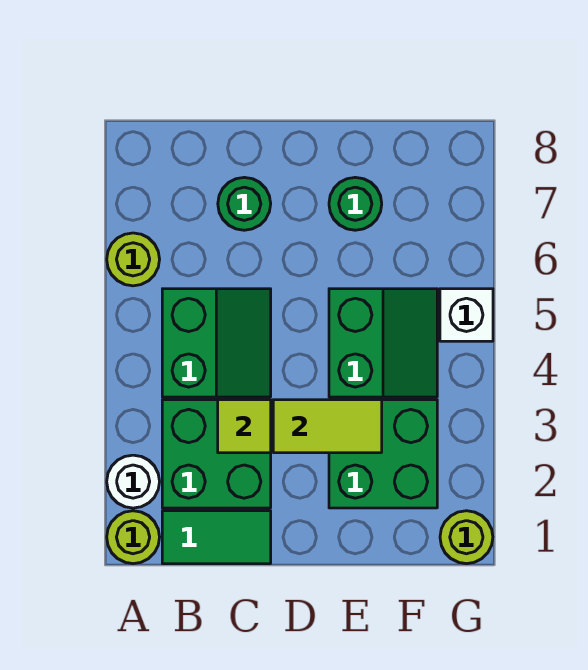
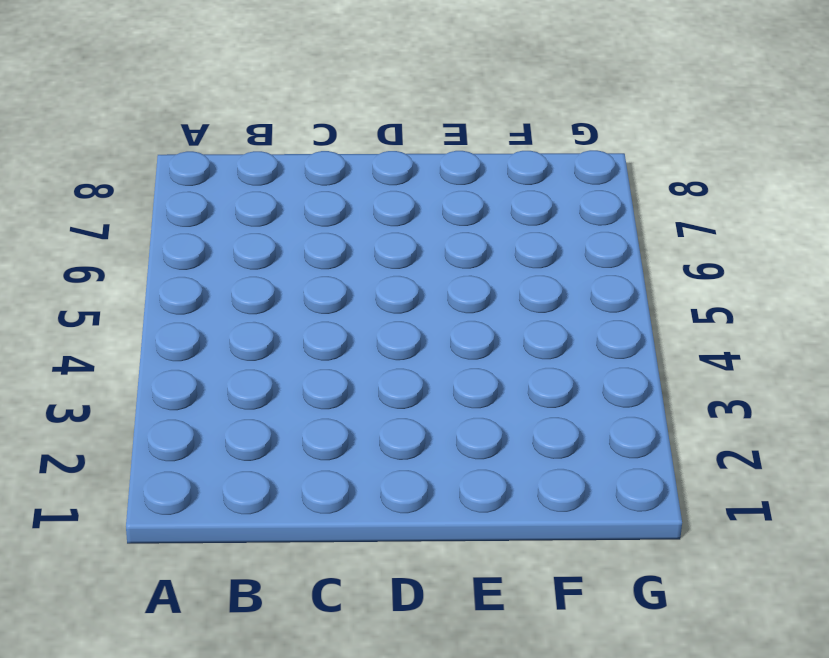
none -> lime round brick A1 level 1
none -> white round brick A2 level 1
none -> lime round brick A6 level 1

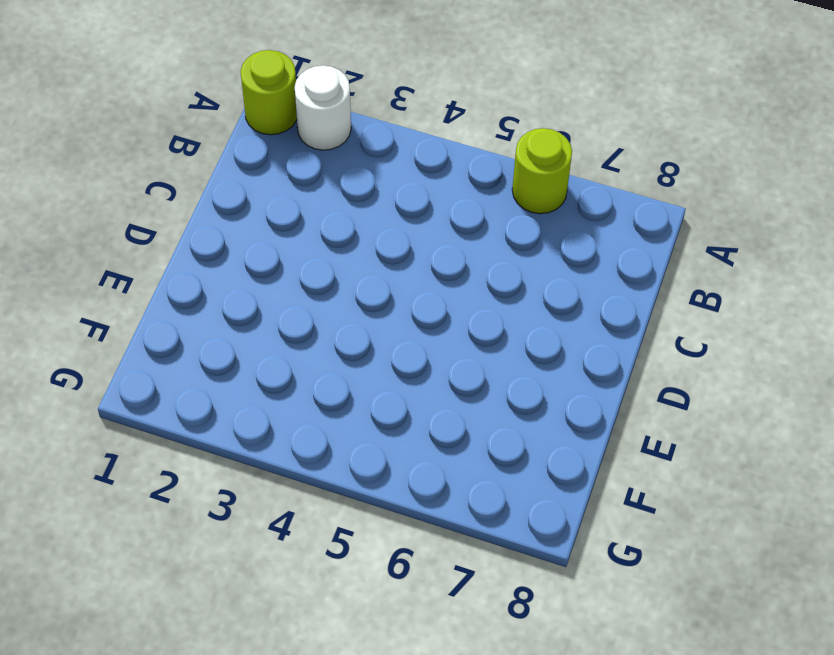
none -> green tile B1:C1 level 1
none -> green brick B2:C3 level 1
none -> green slope B4:C5 level 1 top B

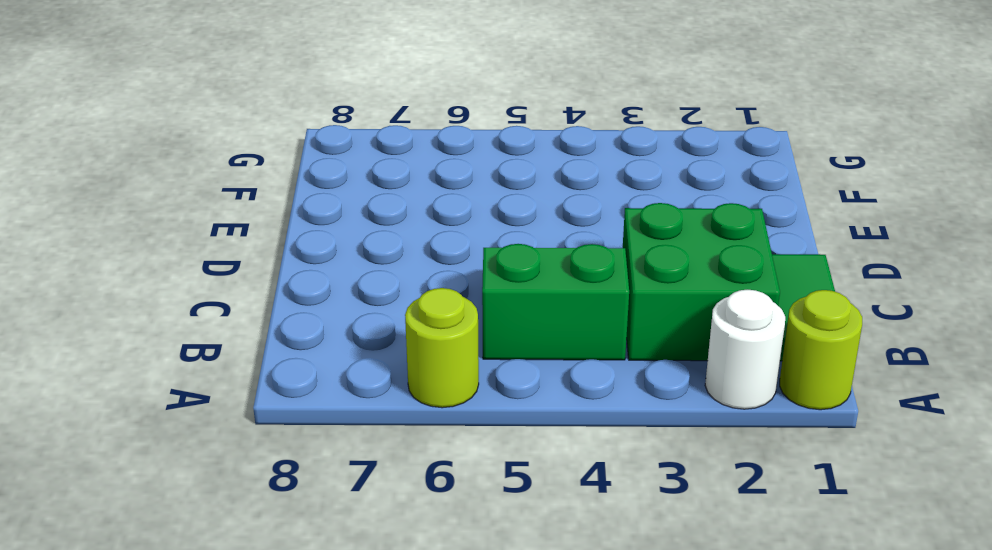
none -> green round brick C7 level 1
none -> green brick E2:F3 level 1
none -> green slope E4:F5 level 1 top E

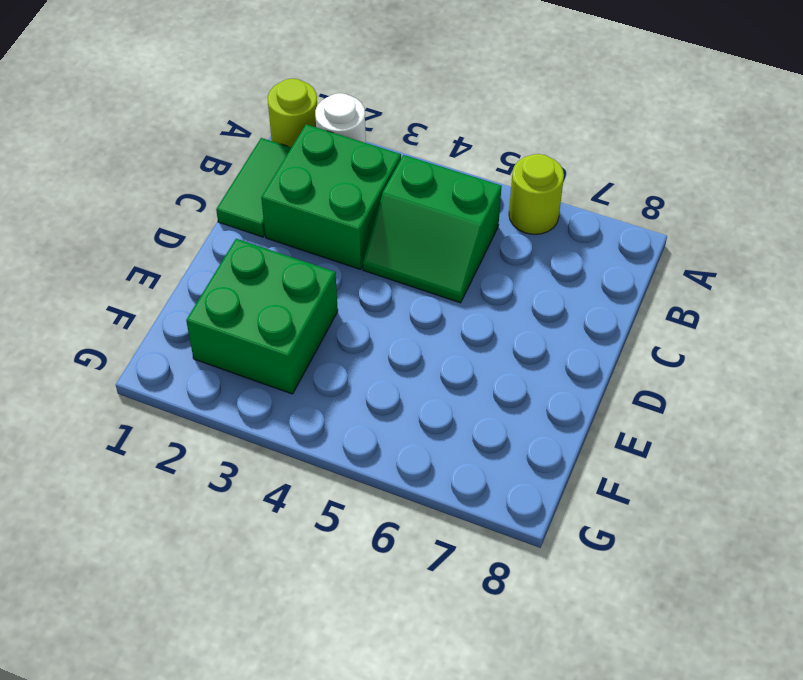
none -> green round brick C7 level 1
none -> green slope E4:F5 level 1 top E
none -> green round brick E7 level 1

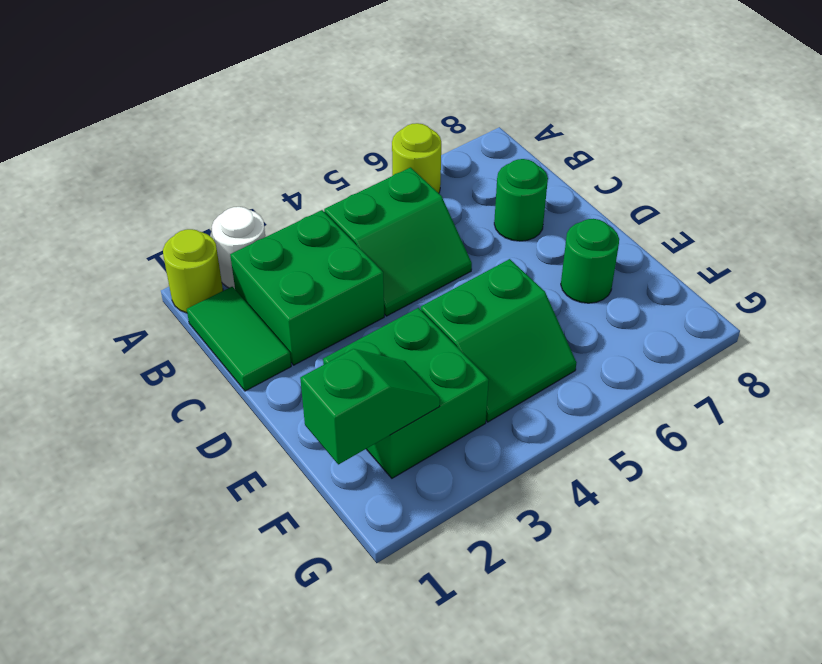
green slope F1:F2 level 2 top 1 -> none
none -> lime round brick G1 level 1
none -> white brick G5 level 1
none -> lime tile C3 level 2

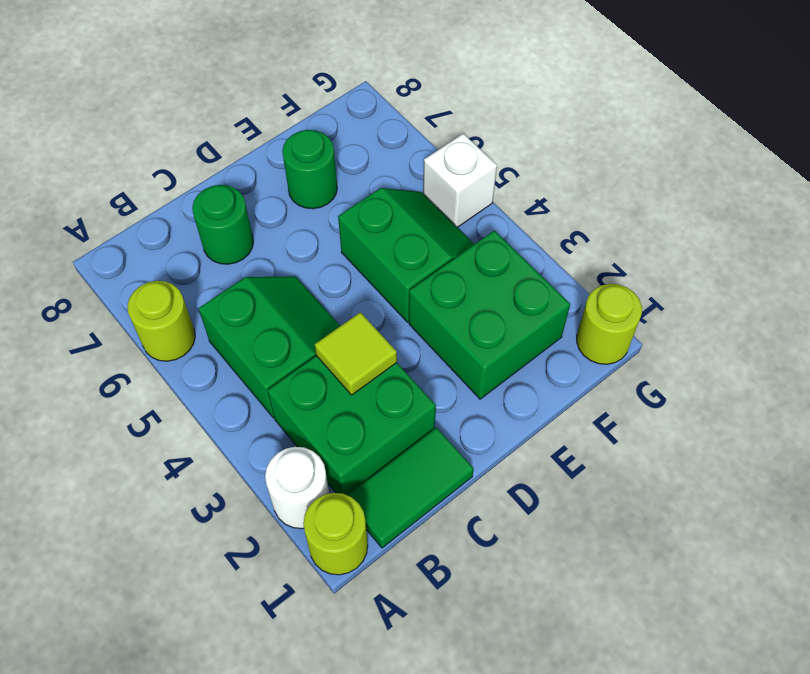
none -> lime tile D3:E3 level 2

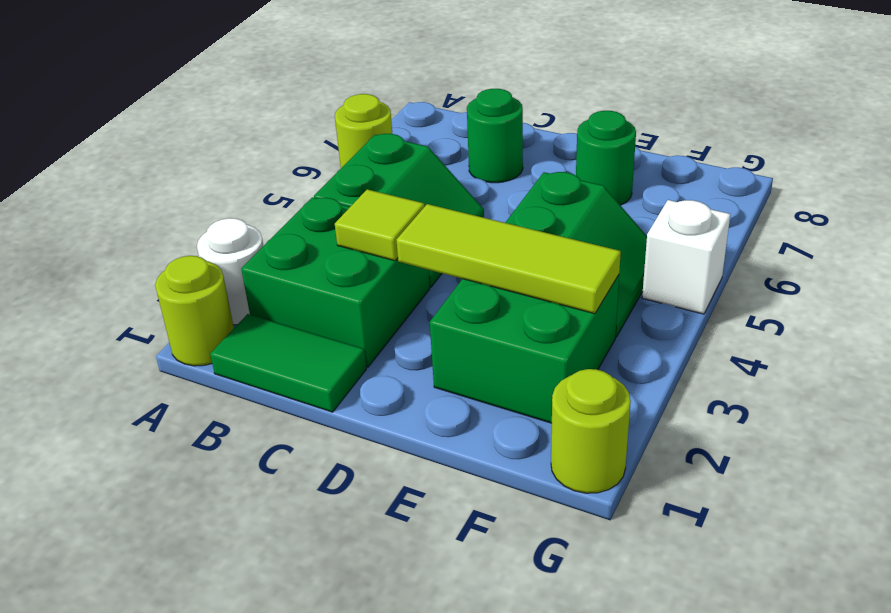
lime tile D3:F3 level 2 -> lime tile D3:E3 level 2

